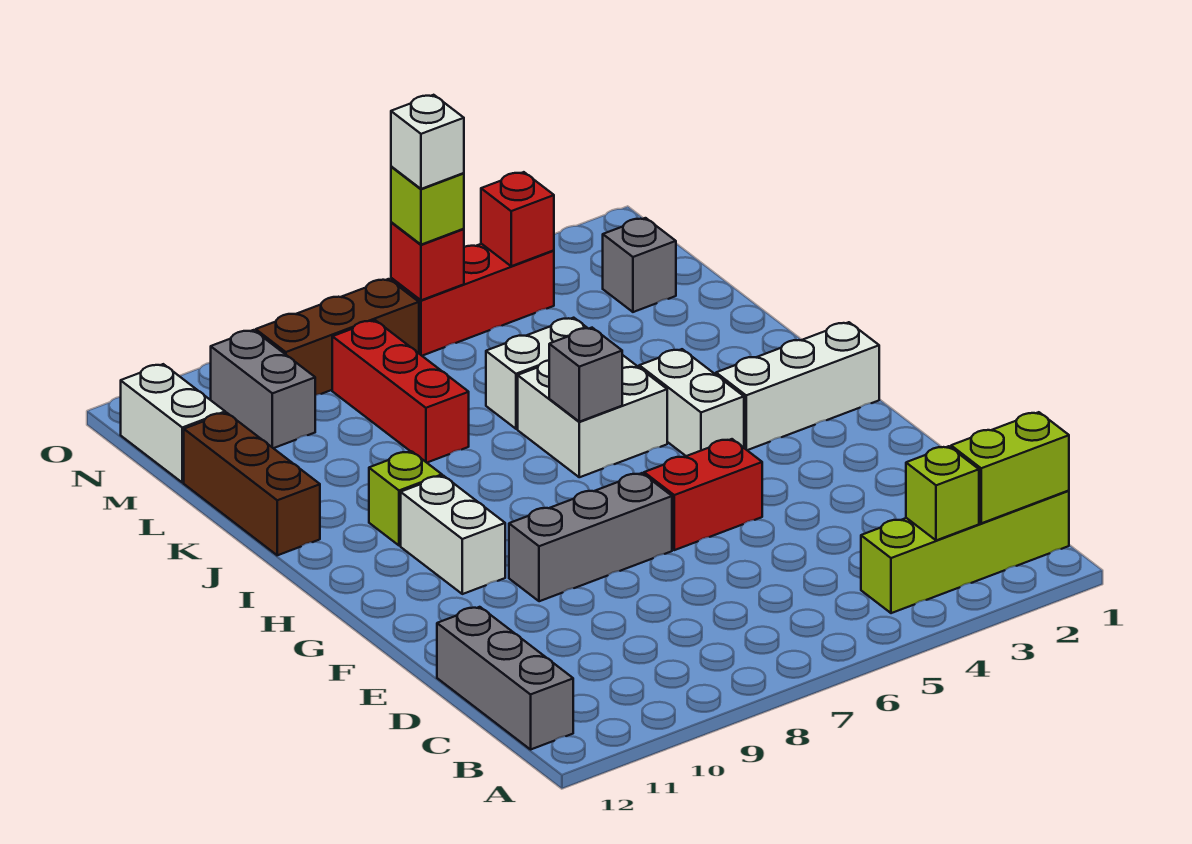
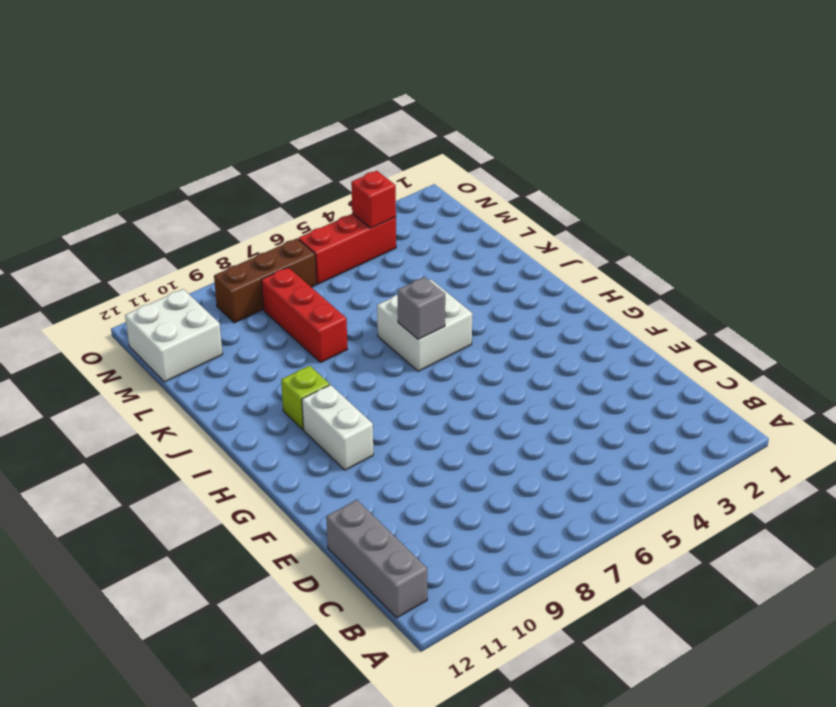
white brick M11:N12 level 1 -> white brick M12:N12 level 1
none -> lime brick B1:B4 level 1
none -> red brick F5:F6 level 1
none -> grey brick F7:F9 level 1

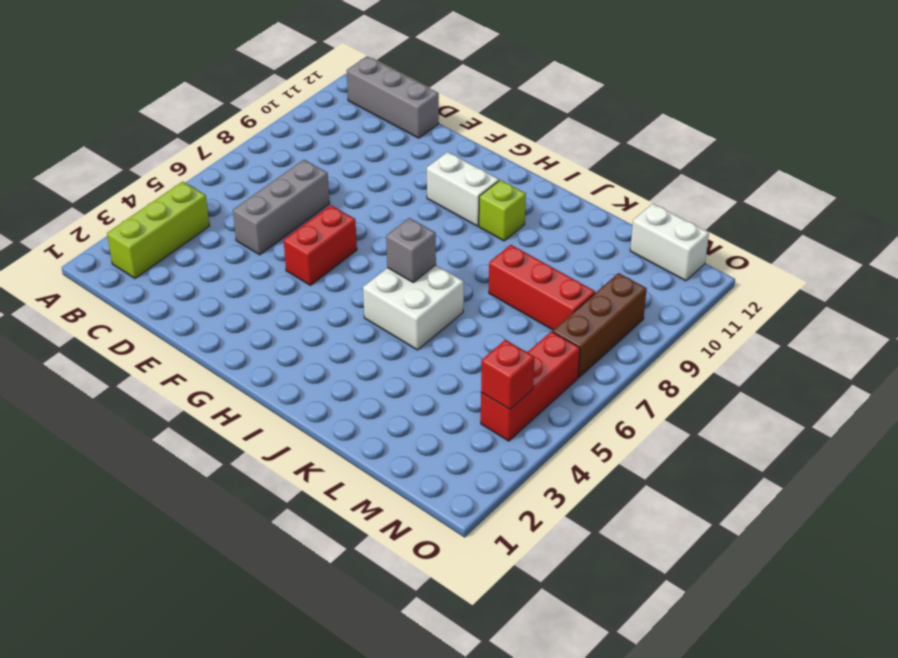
lime brick B2:B4 level 1 -> lime brick B1:B4 level 1
grey brick D5:D7 level 1 -> grey brick F7:F9 level 1
none -> white brick H1:H3 level 1
none -> white brick H4:I4 level 1
none -> brown brick J12:L12 level 1

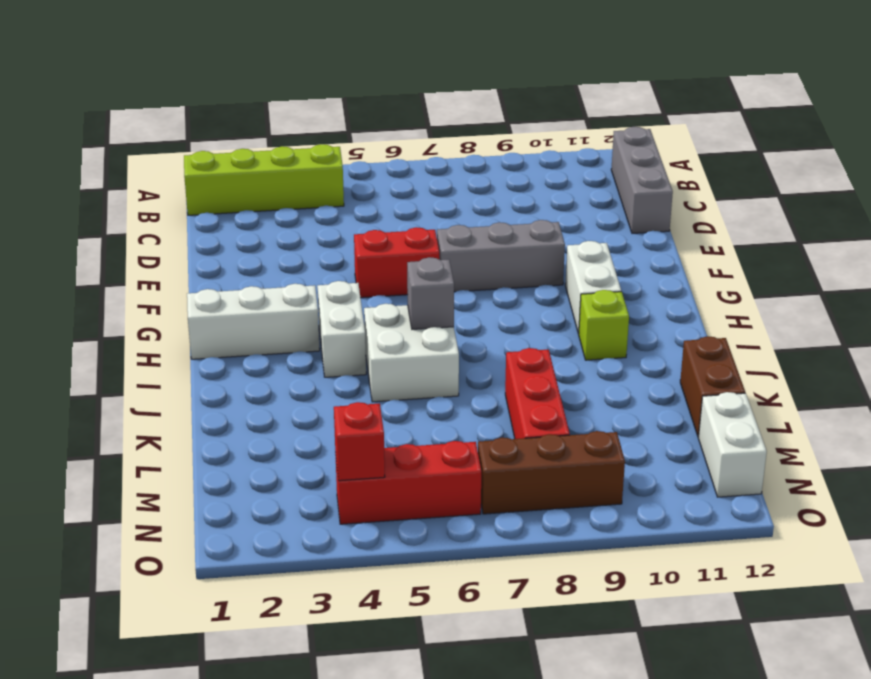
brown brick K12:L12 level 1 -> brown brick J12:L12 level 1
none -> white brick K5:K6 level 1
none -> grey brick M2 level 1
none -> grey brick M10:N10 level 1

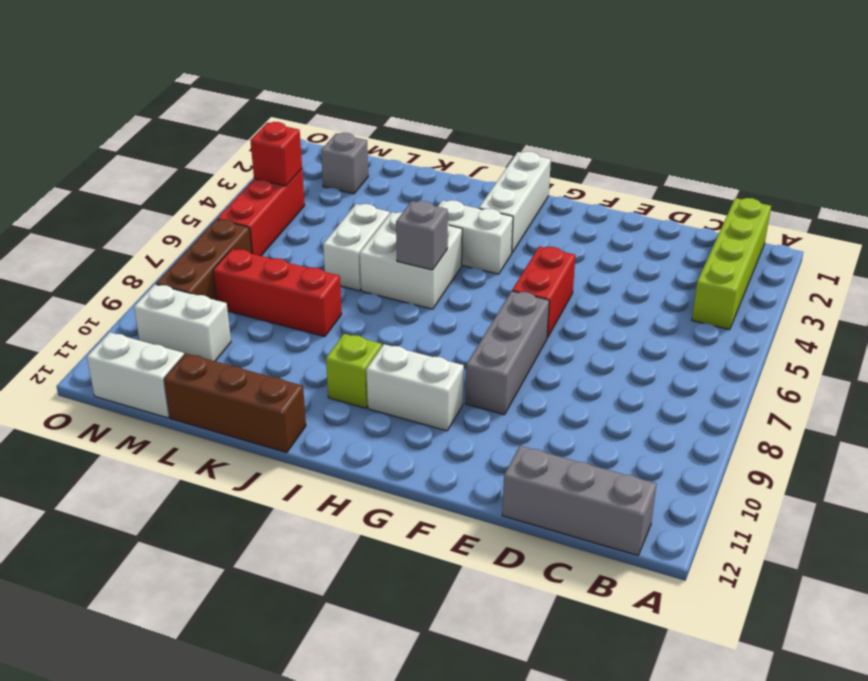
white brick M10:N10 level 1 -> grey brick M10:N10 level 1
none -> lime brick B1:B2 level 2
none -> lime brick B3 level 2
none -> red brick N6 level 2

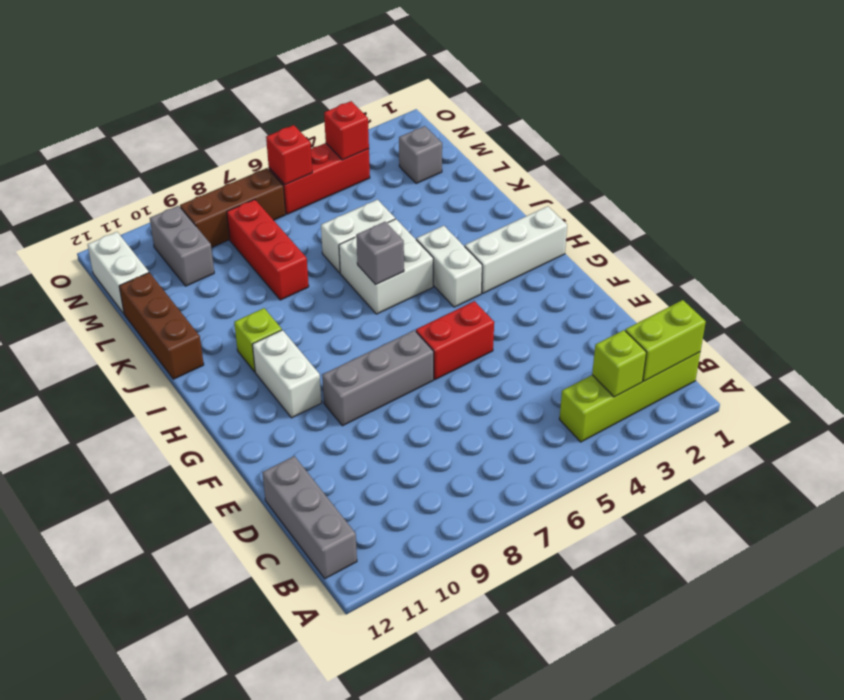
none -> lime brick N6 level 3
none -> white brick N6 level 4

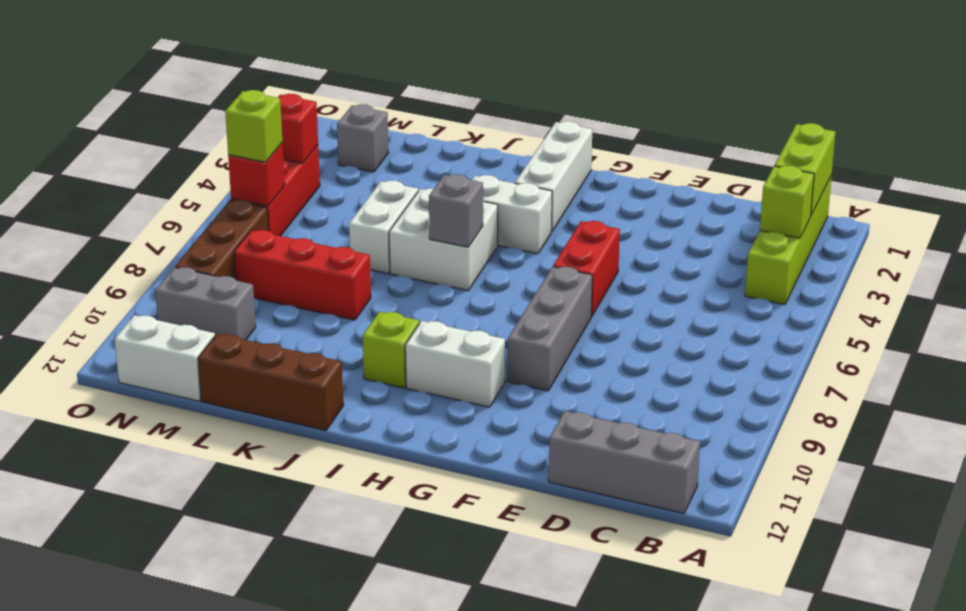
none -> white brick N6 level 4

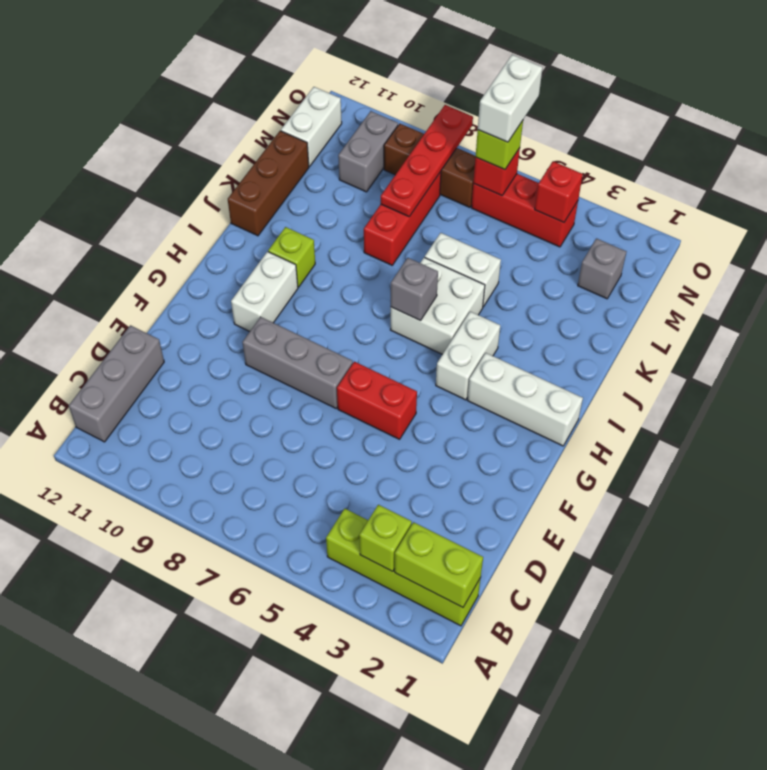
red plate L8:O8 level 2 -> none
white brick N6:O6 level 4 -> white brick N6 level 4

